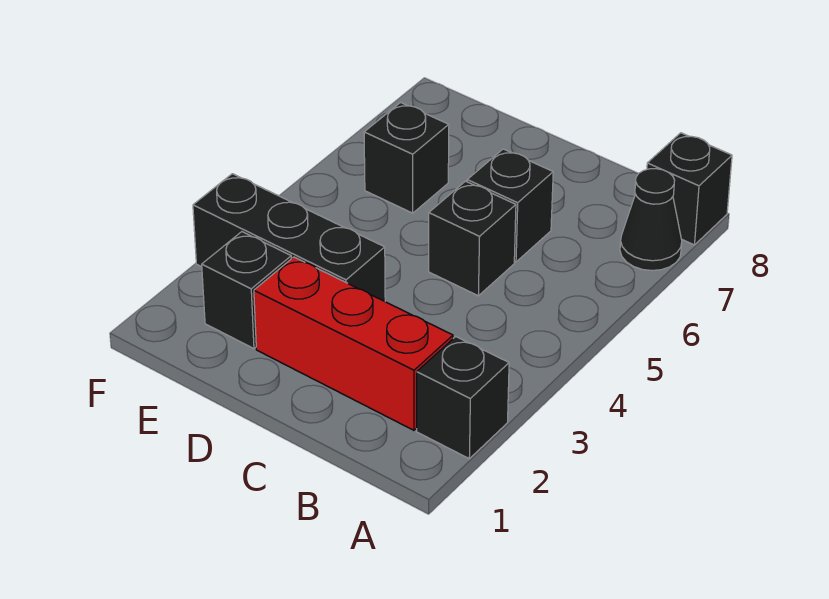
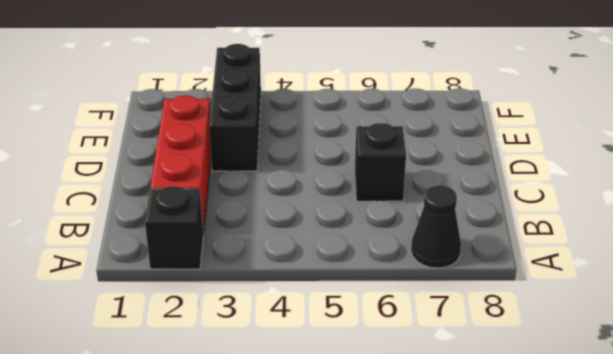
none -> black brick A8 level 1
none -> black brick C5 level 1

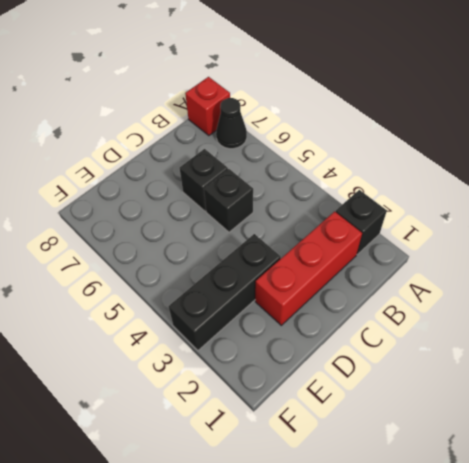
red brick A8 level 1 -> black brick A8 level 1
none -> black brick E2 level 1
none -> black brick E6 level 1

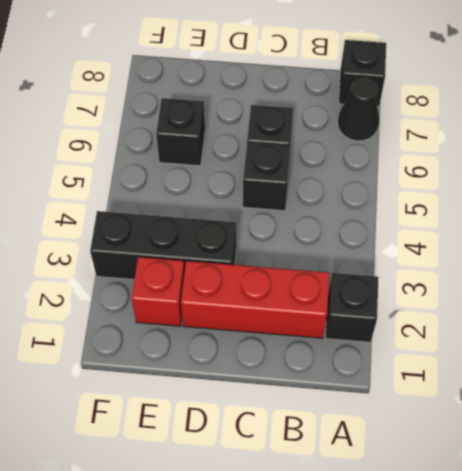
red brick E2 level 1 -> black brick E2 level 1

